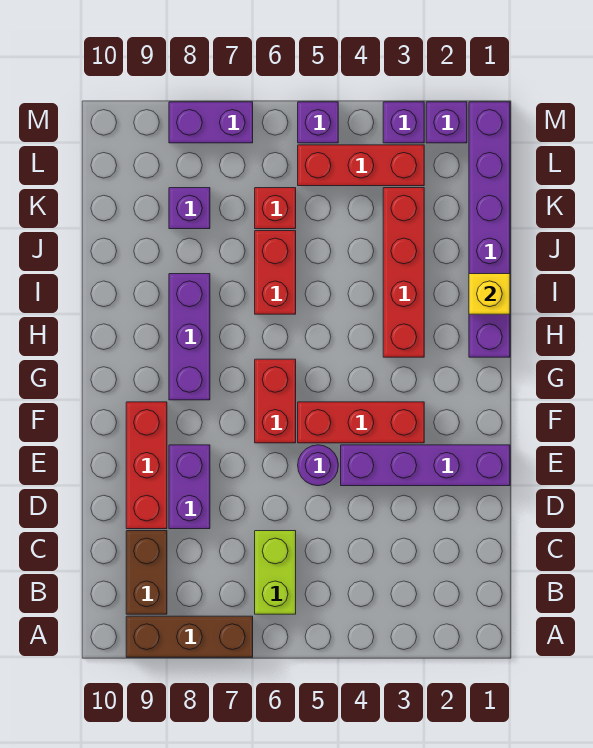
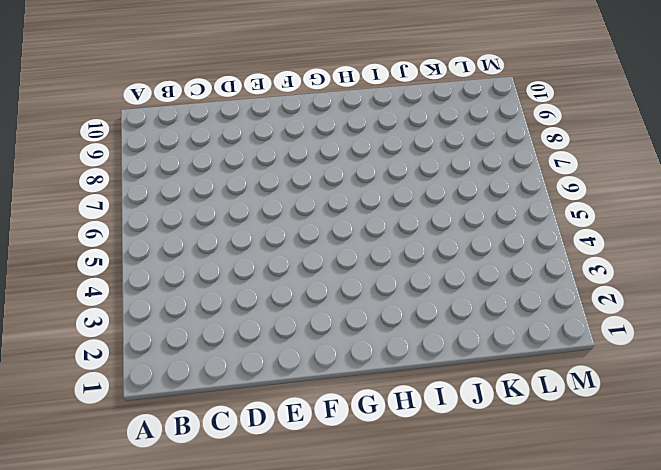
none -> brown brick A7:A9 level 1
none -> lime brick B6:C6 level 1
none -> brown brick B9:C9 level 1

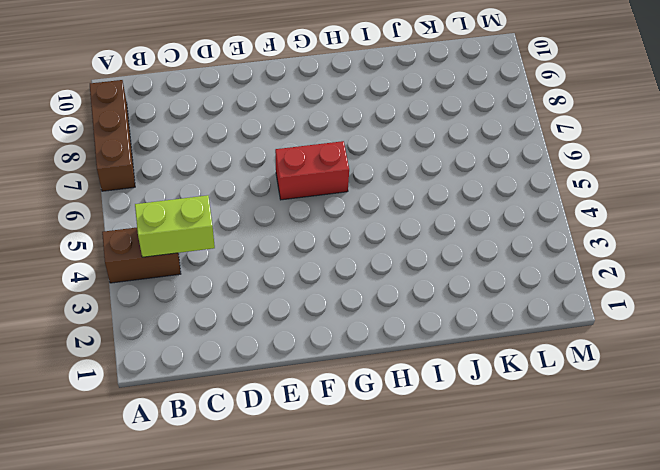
brown brick A4:B4 level 1 -> brown brick B9:C9 level 1
lime brick B4:C4 level 2 -> lime brick B6:C6 level 1
none -> purple brick D8:E8 level 1
none -> red brick D9:F9 level 1
none -> purple brick E1:E4 level 1

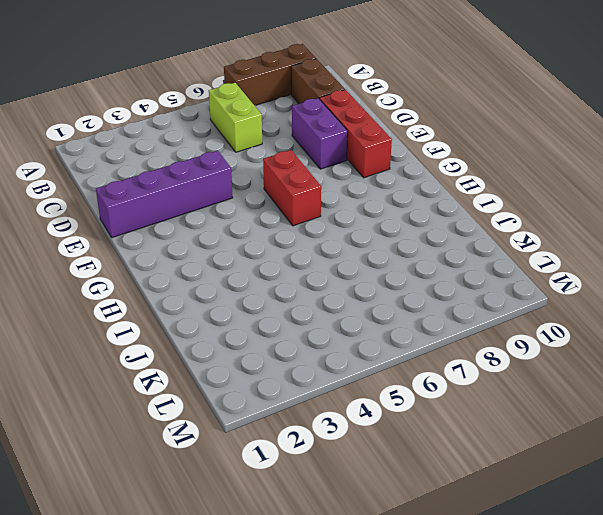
none -> purple round brick E5 level 1
none -> red brick F3:F5 level 1
none -> purple brick G8:I8 level 1

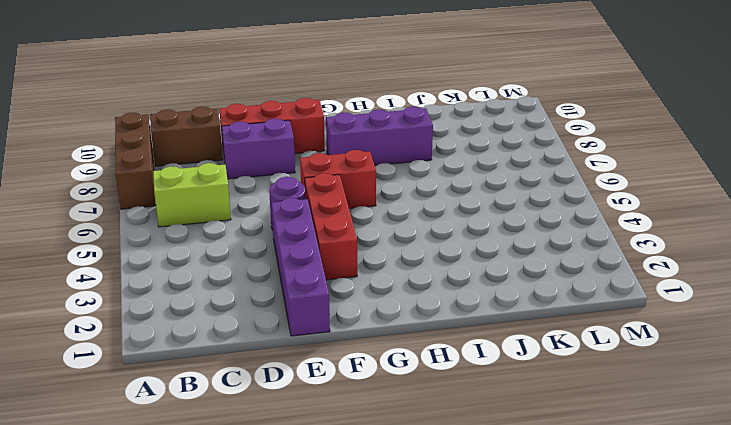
none -> purple brick H1:M1 level 1
none -> red brick H3:K3 level 1
none -> red brick I6:J6 level 1

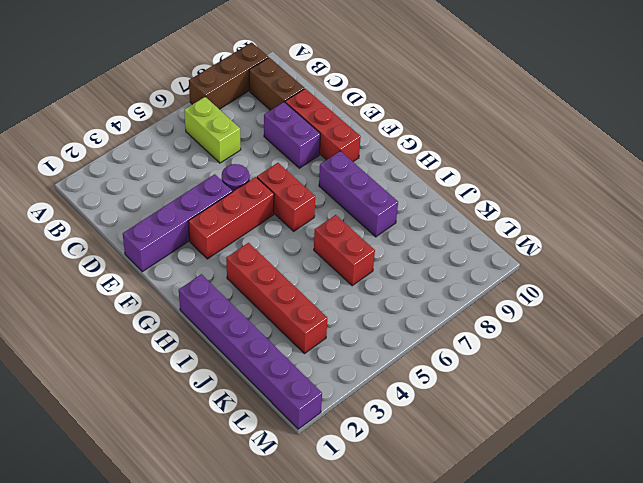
none -> red brick K6 level 1
none -> purple brick K8 level 1
none -> red brick L3:L5 level 1

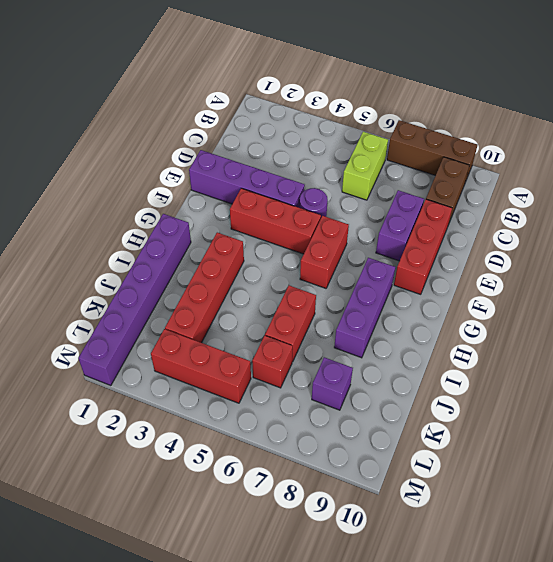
none -> purple brick M2 level 1
none -> purple brick M3 level 1
none -> purple brick M5 level 1

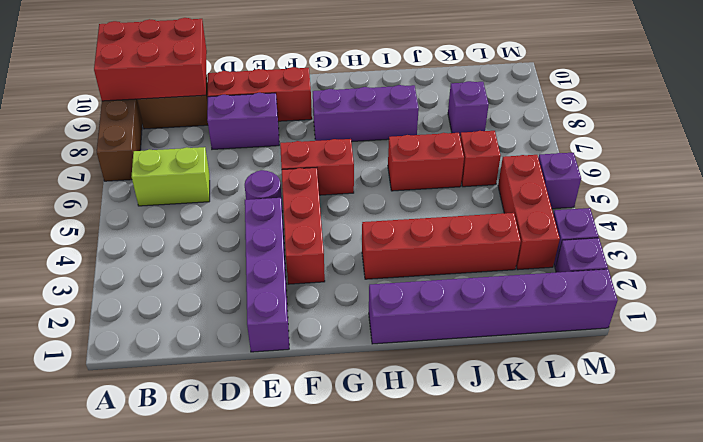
red brick A9:C10 level 2 -> none
none -> purple brick M7:M8 level 1
none -> yellow brick I1 level 2

